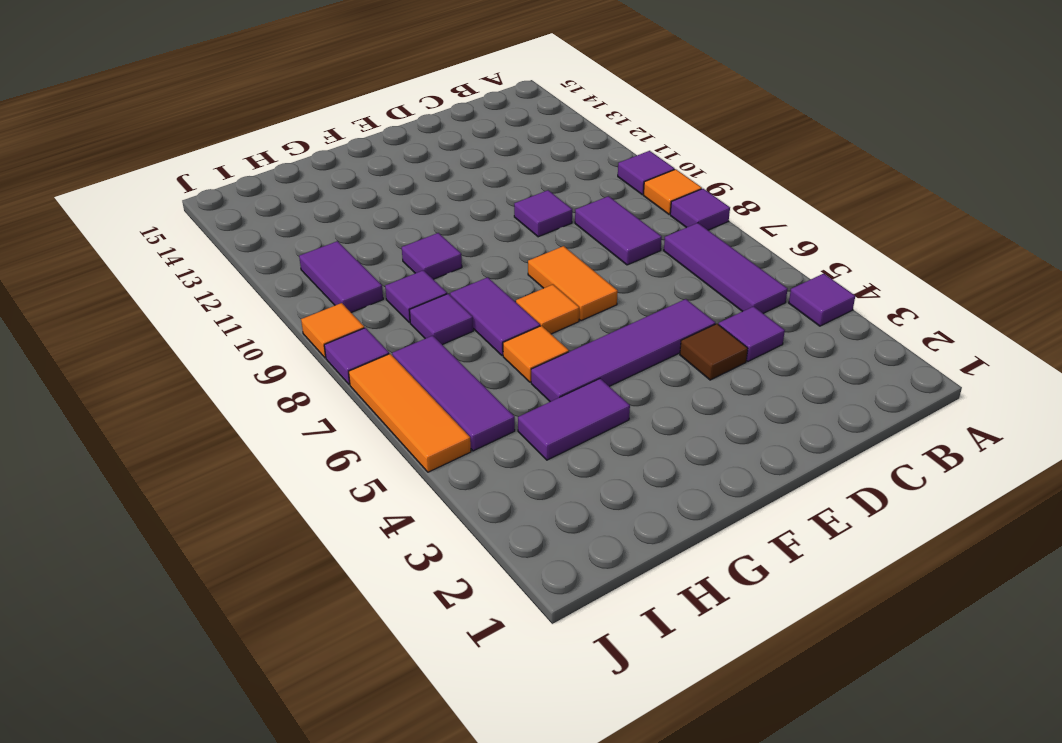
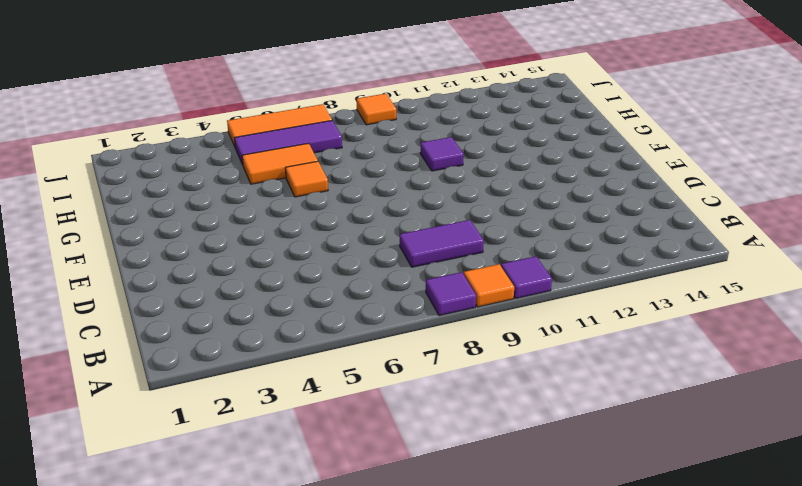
orange tile H5:H6 level 1 -> orange tile E7:E8 level 1
none -> purple tile A4 level 1
none -> purple tile B5:B7 level 1
none -> purple tile C4 level 1

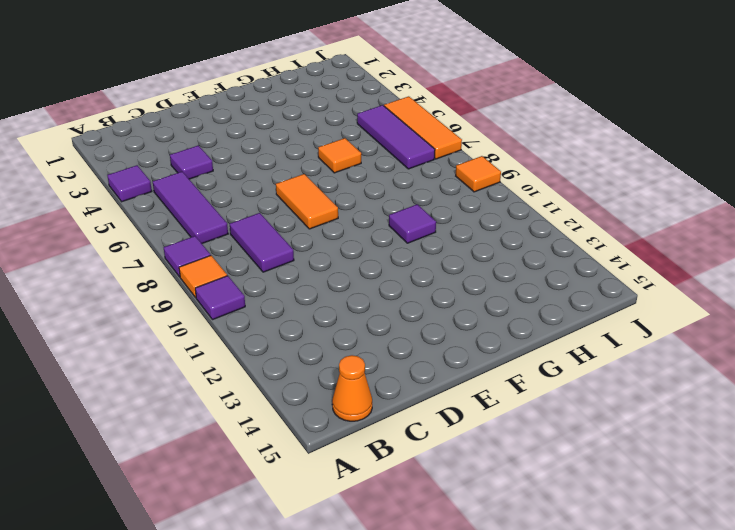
orange cone B15 level 1 -> none
none -> brown tile D4 level 1
none -> purple tile D5:G5 level 1
none -> purple tile D10 level 1

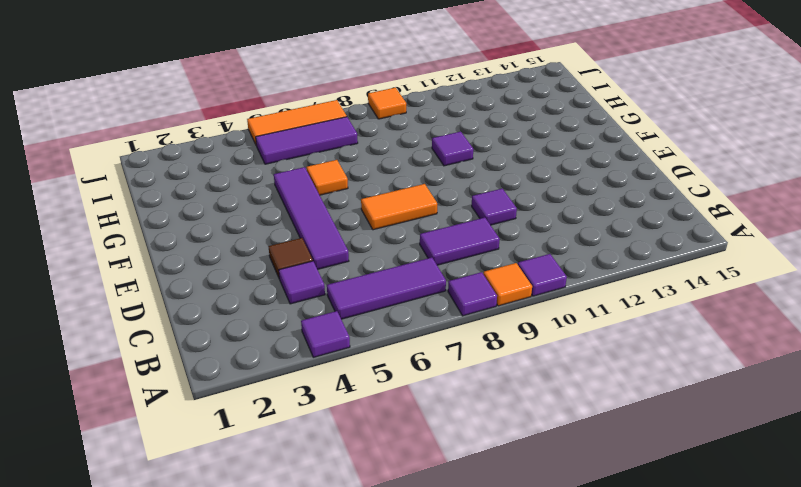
none -> orange tile F7 level 1
none -> purple tile G4:H4 level 1
none -> purple tile G7:G8 level 1

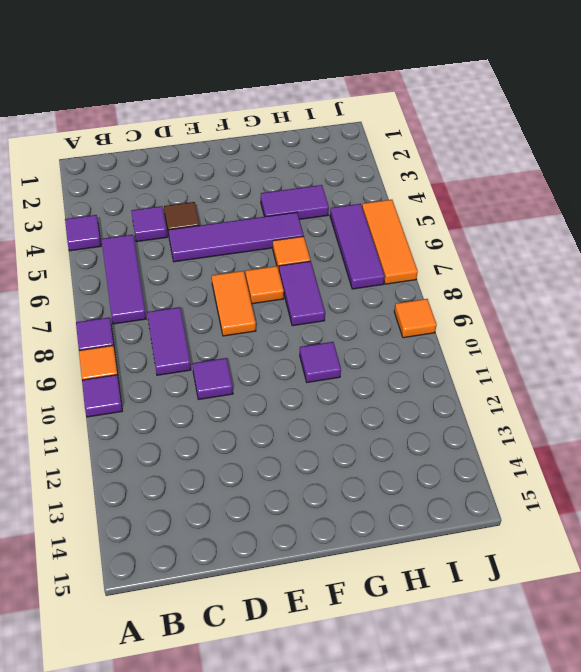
none -> purple tile H8 level 1
none -> purple tile H9 level 1
none -> purple tile I10:I11 level 1

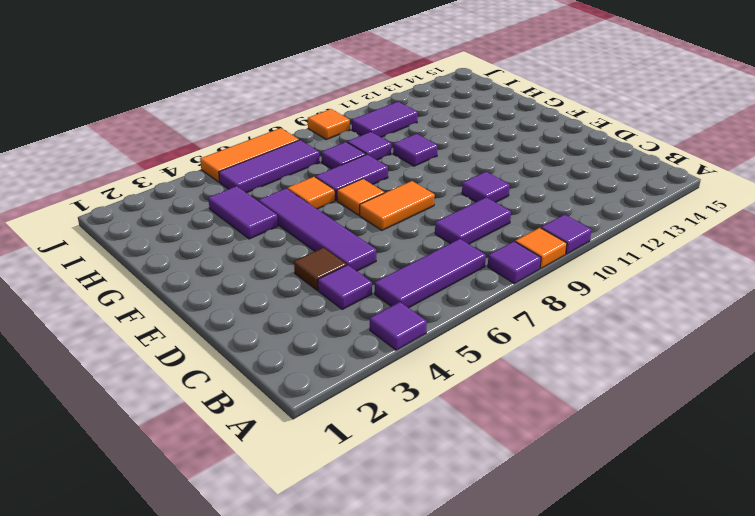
none -> purple tile J8 level 1

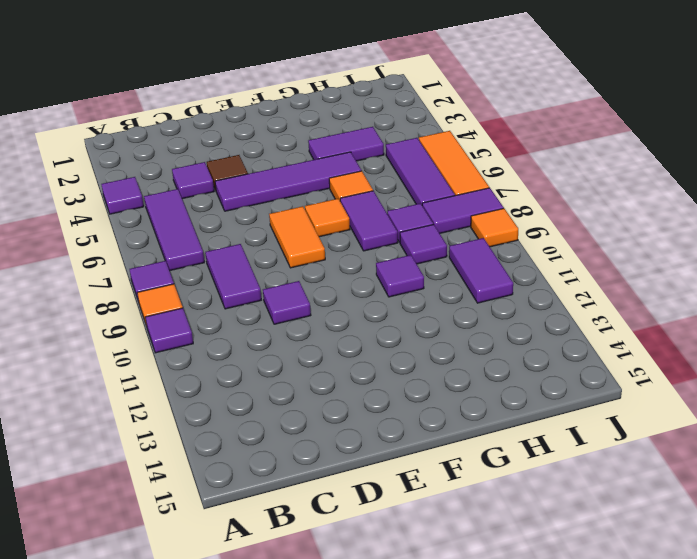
purple tile I8:J8 level 1 -> purple tile J8 level 1

